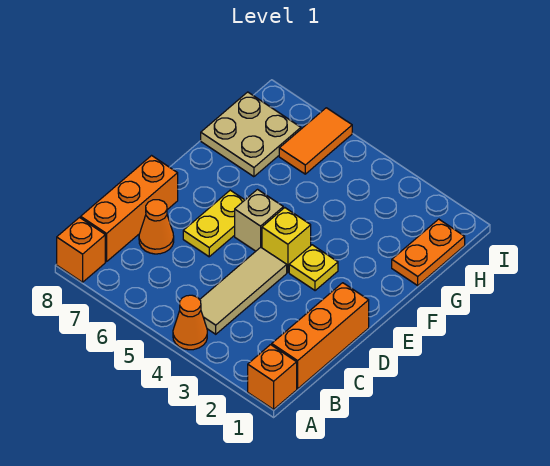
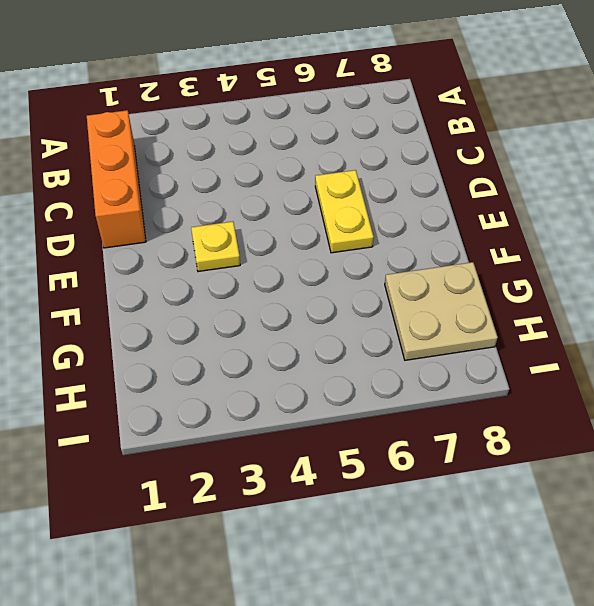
none -> orange brick A1 level 1
none -> orange cone A4 level 1
none -> orange brick A8 level 1

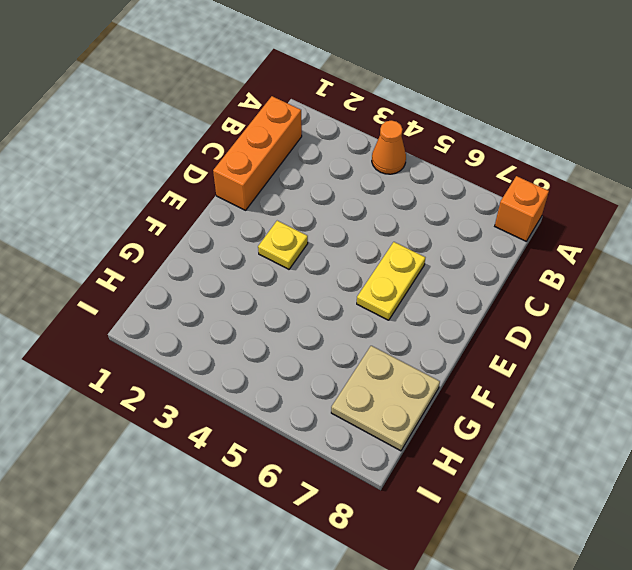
none -> orange brick A1 level 1
none -> tan tile B4:D4 level 1
none -> orange brick B8:D8 level 1

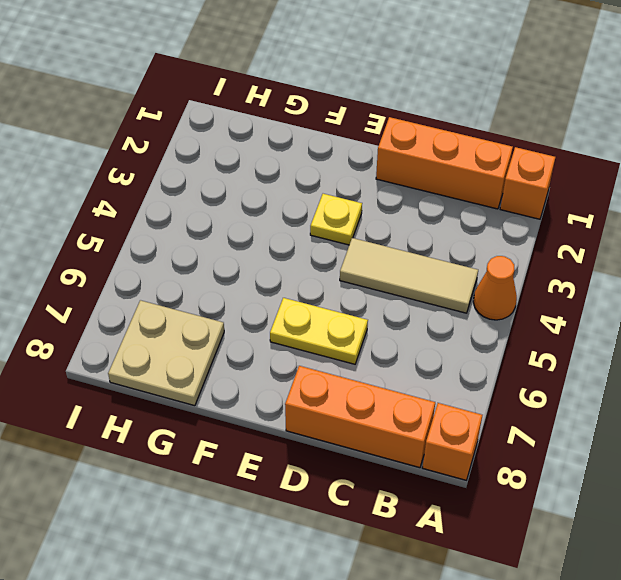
none -> orange cone C7 level 1
none -> yellow brick E4 level 1
none -> tan brick E5 level 1

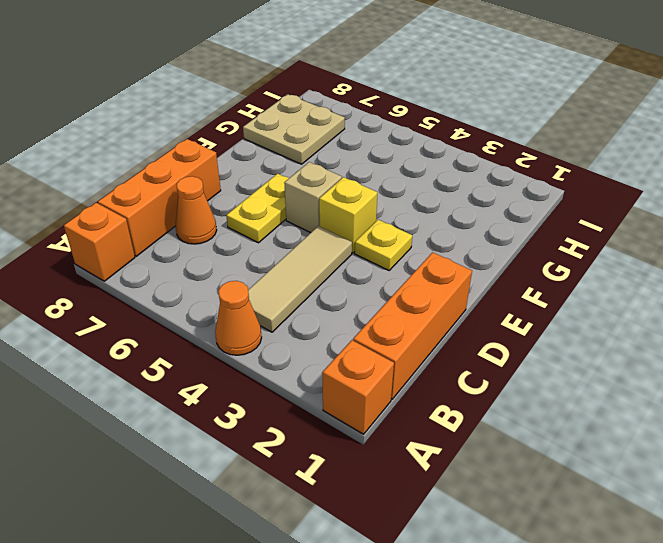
none -> orange plate G1:H1 level 1
none -> orange tile H6:I6 level 1

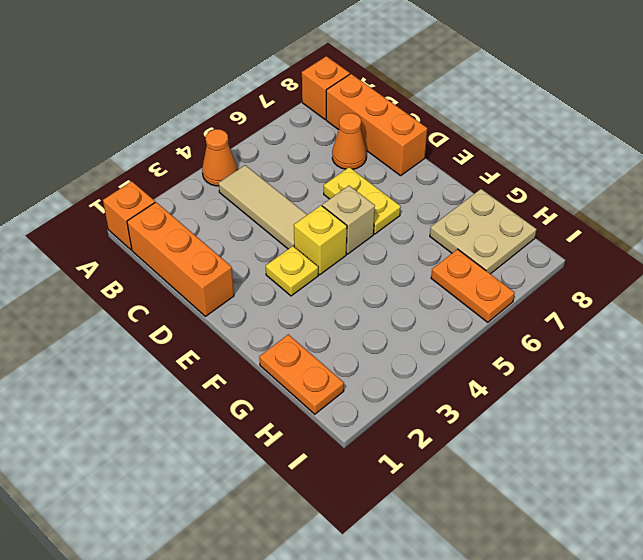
orange plate H6:I6 level 1 -> orange tile H6:I6 level 1

